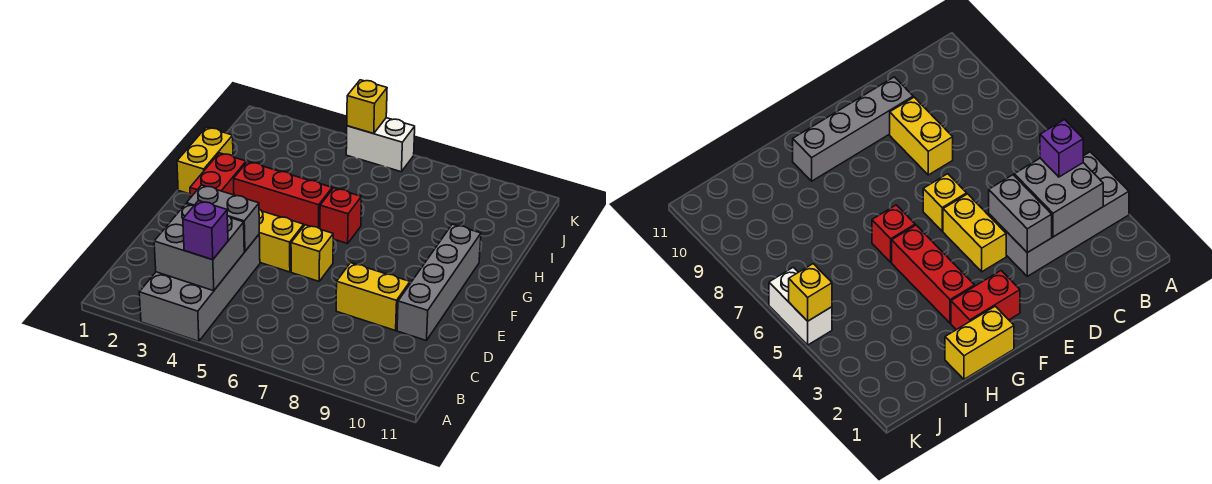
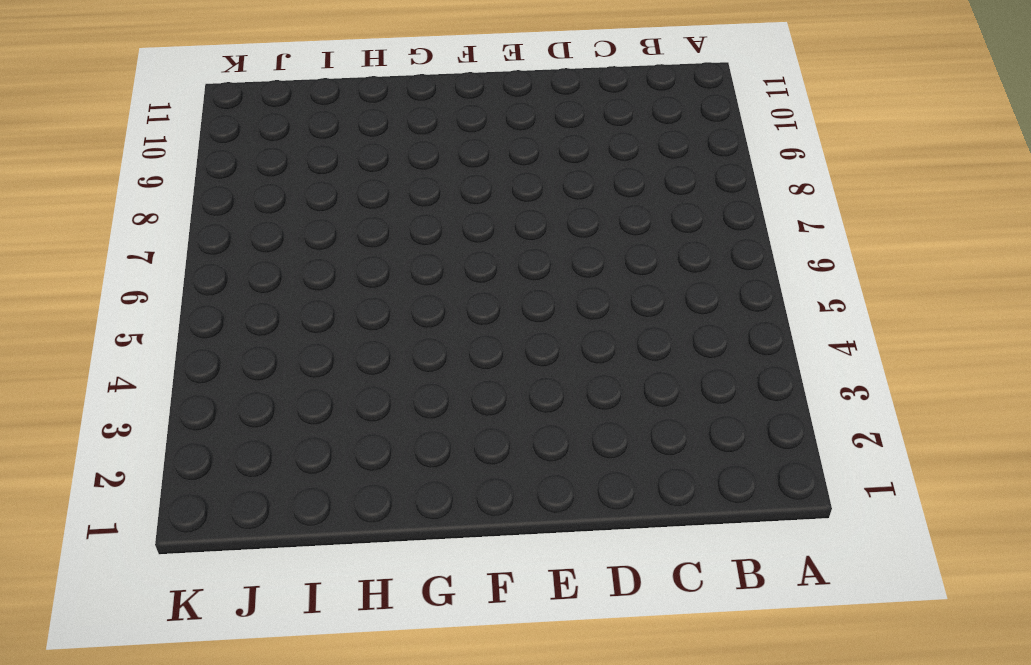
none -> grey brick A3:D4 level 1
none -> yellow brick D8:D9 level 1
none -> grey brick D10:G10 level 1

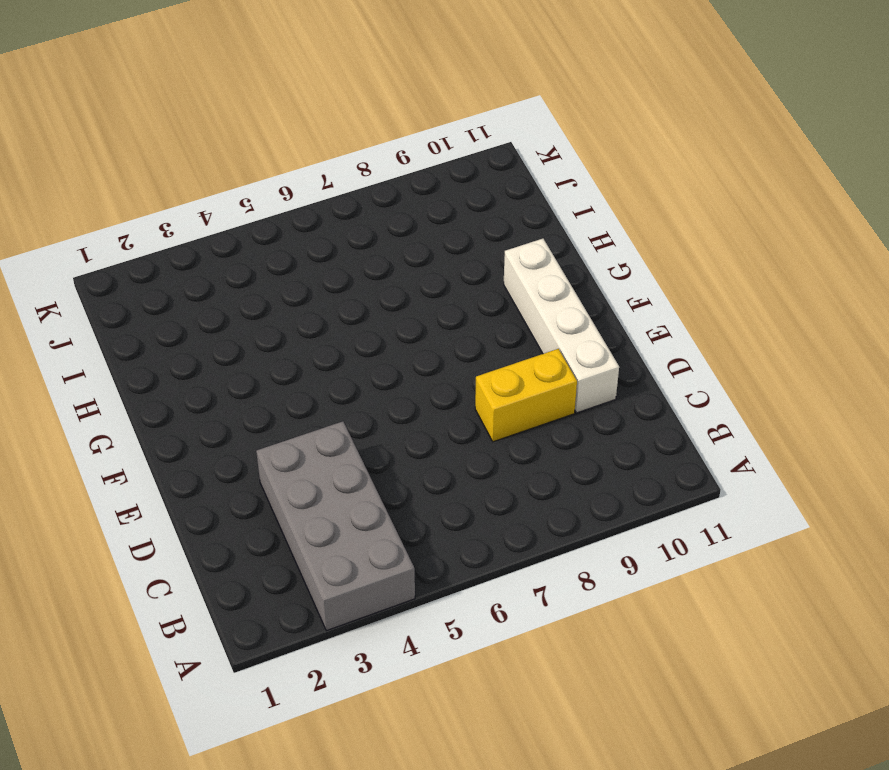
white brick D10:G10 level 1 -> grey brick D10:G10 level 1
none -> yellow brick E4:E5 level 1
none -> yellow brick E6 level 1
none -> red brick F2:G2 level 1

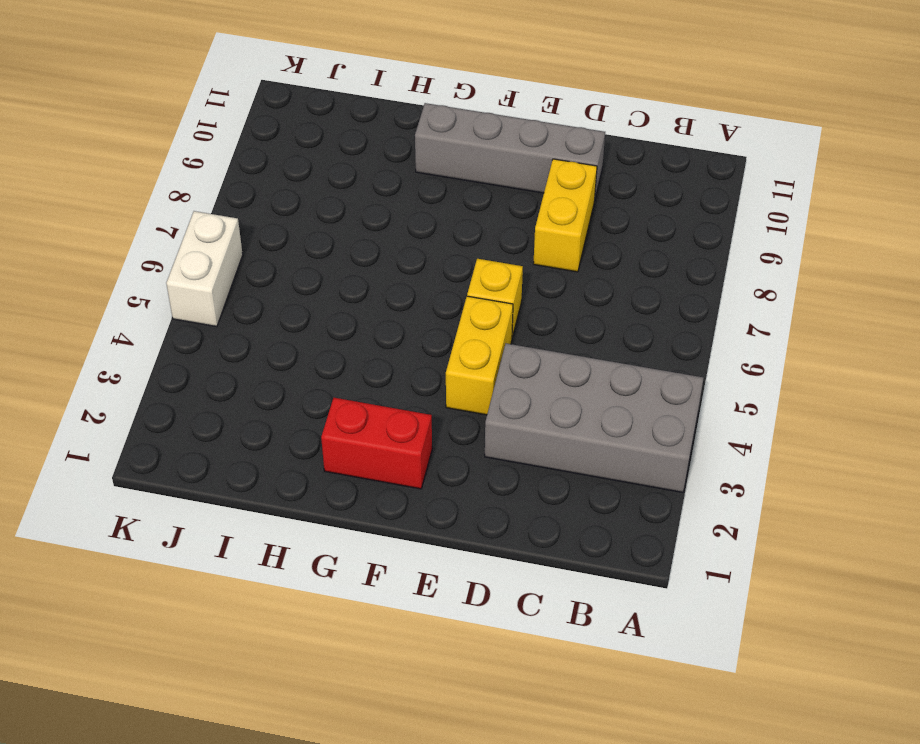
none -> yellow brick G1:H1 level 1
none -> red brick G3:G5 level 1
none -> red brick G6 level 1

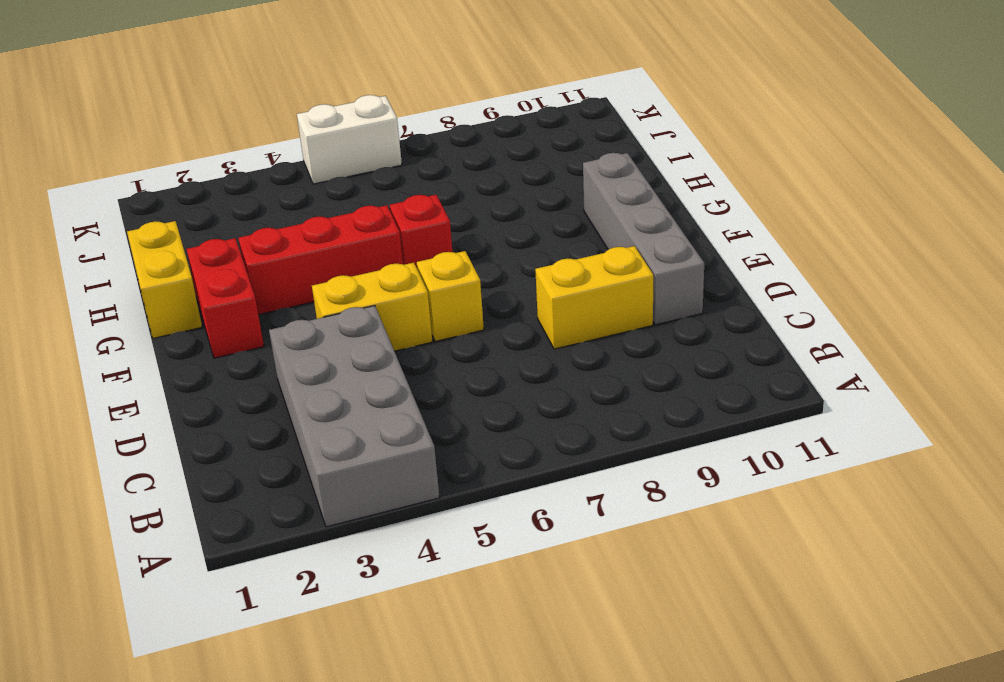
none -> grey brick B3:C4 level 2
none -> grey brick D3:D4 level 2
none -> yellow brick K5 level 2

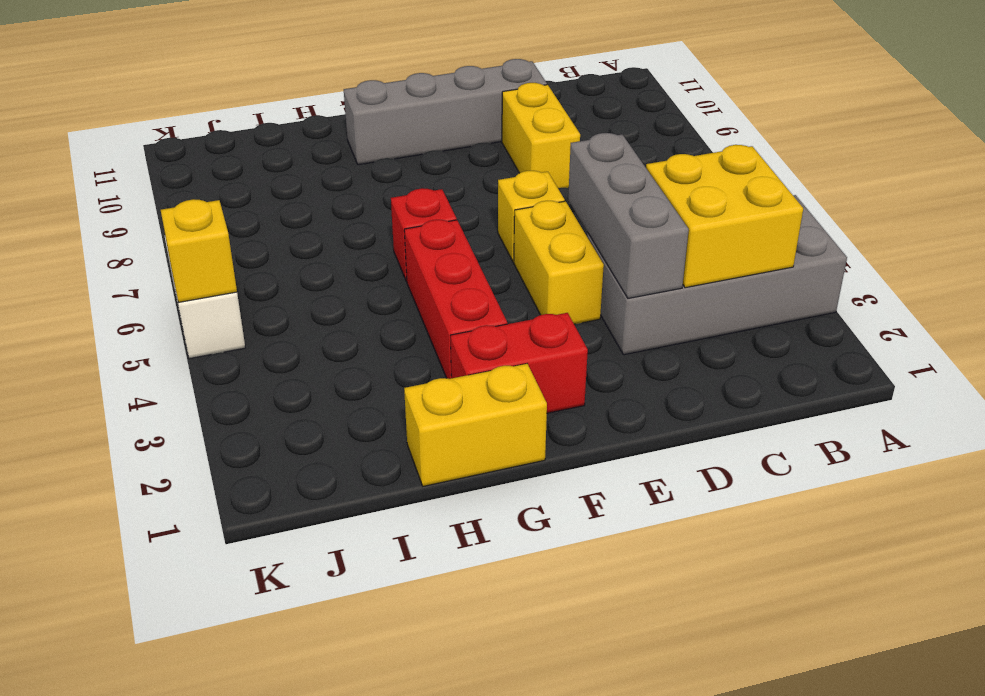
yellow brick B3:C4 level 2 -> grey brick B3:C4 level 2
grey brick D3:D5 level 2 -> grey brick D3:D4 level 2
none -> purple brick B4 level 3

